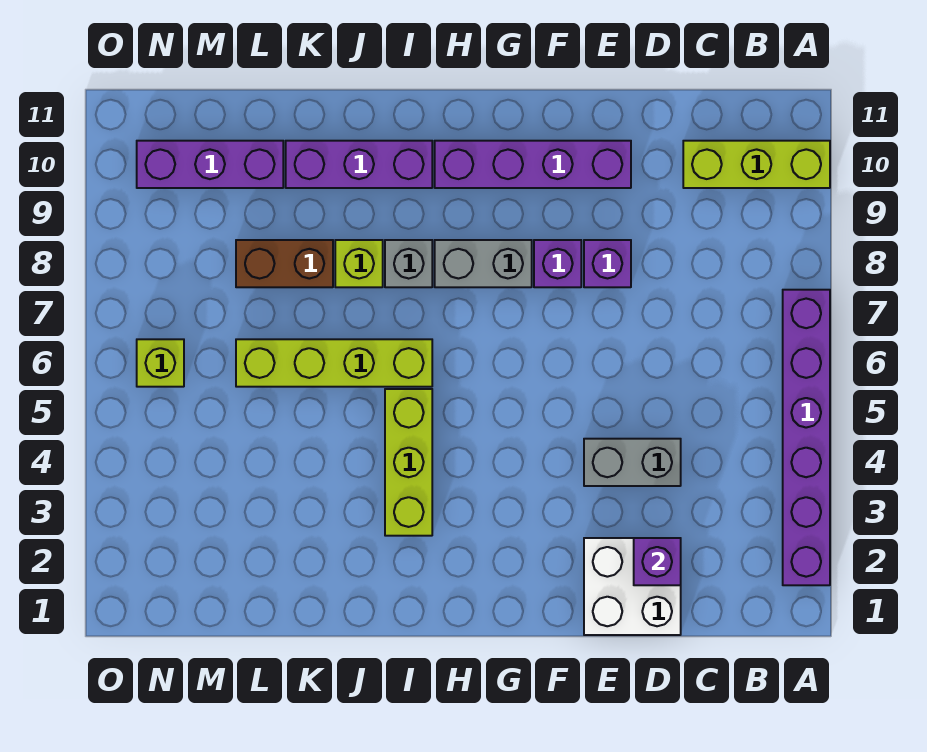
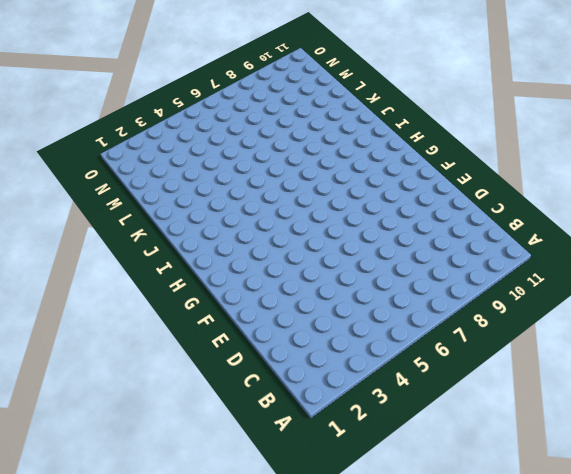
none -> purple brick A2:A7 level 1
none -> lime brick A10:C10 level 1
none -> white brick D1:E2 level 1

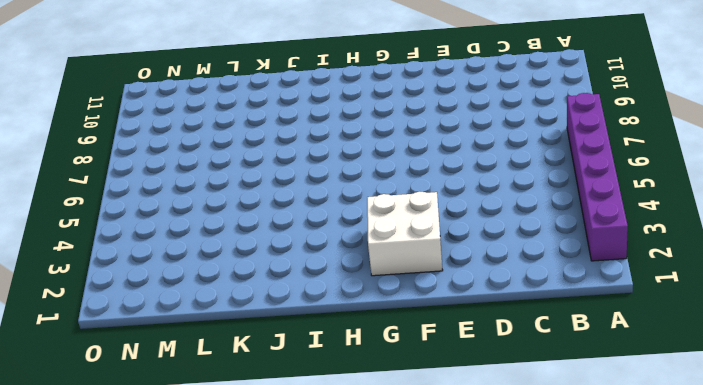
white brick F2:G3 level 1 -> white brick D1:E2 level 1
none -> lime brick A10:C10 level 1
none -> grey brick D4:E4 level 1
none -> purple brick E8 level 1

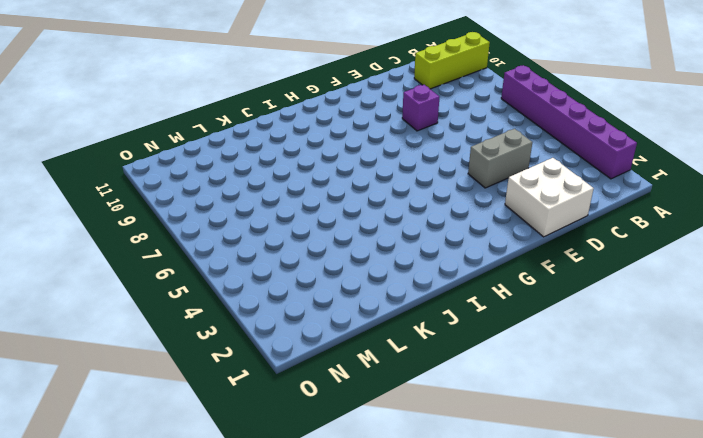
none -> purple brick E10:H10 level 1
none -> purple brick F8 level 1
none -> grey brick G8:H8 level 1

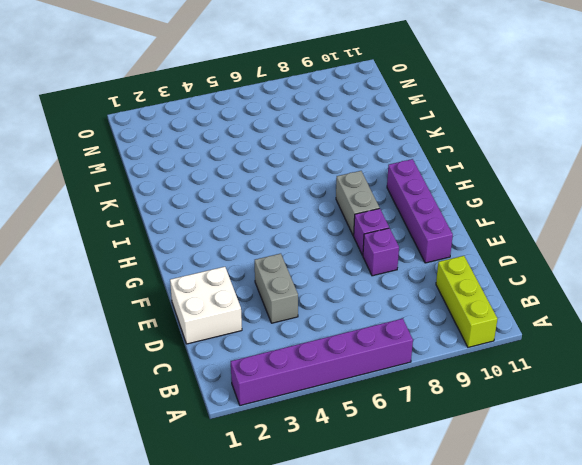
none -> lime brick I3:I5 level 1
none -> lime brick I6:L6 level 1
none -> grey brick I8 level 1

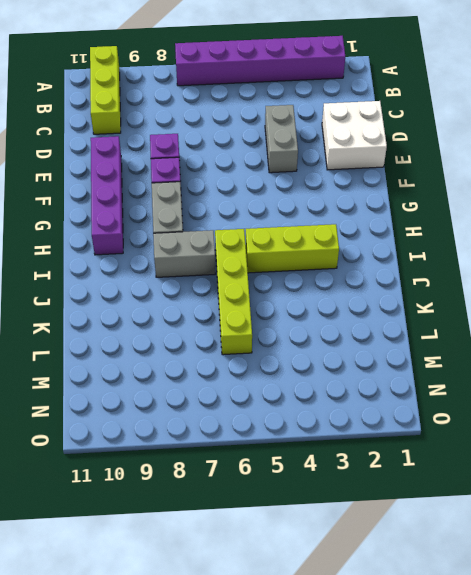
grey brick I7:I8 level 1 -> grey brick I8 level 1
none -> purple brick I10:K10 level 1
none -> lime brick J8 level 1
none -> brown brick K8:L8 level 1

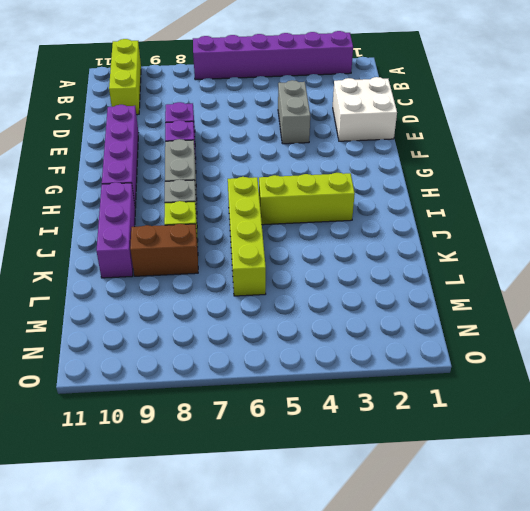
brown brick K8:K9 level 1 -> brown brick K8:L8 level 1
none -> purple brick L10:N10 level 1
none -> lime brick N6 level 1
none -> purple brick D2 level 2

